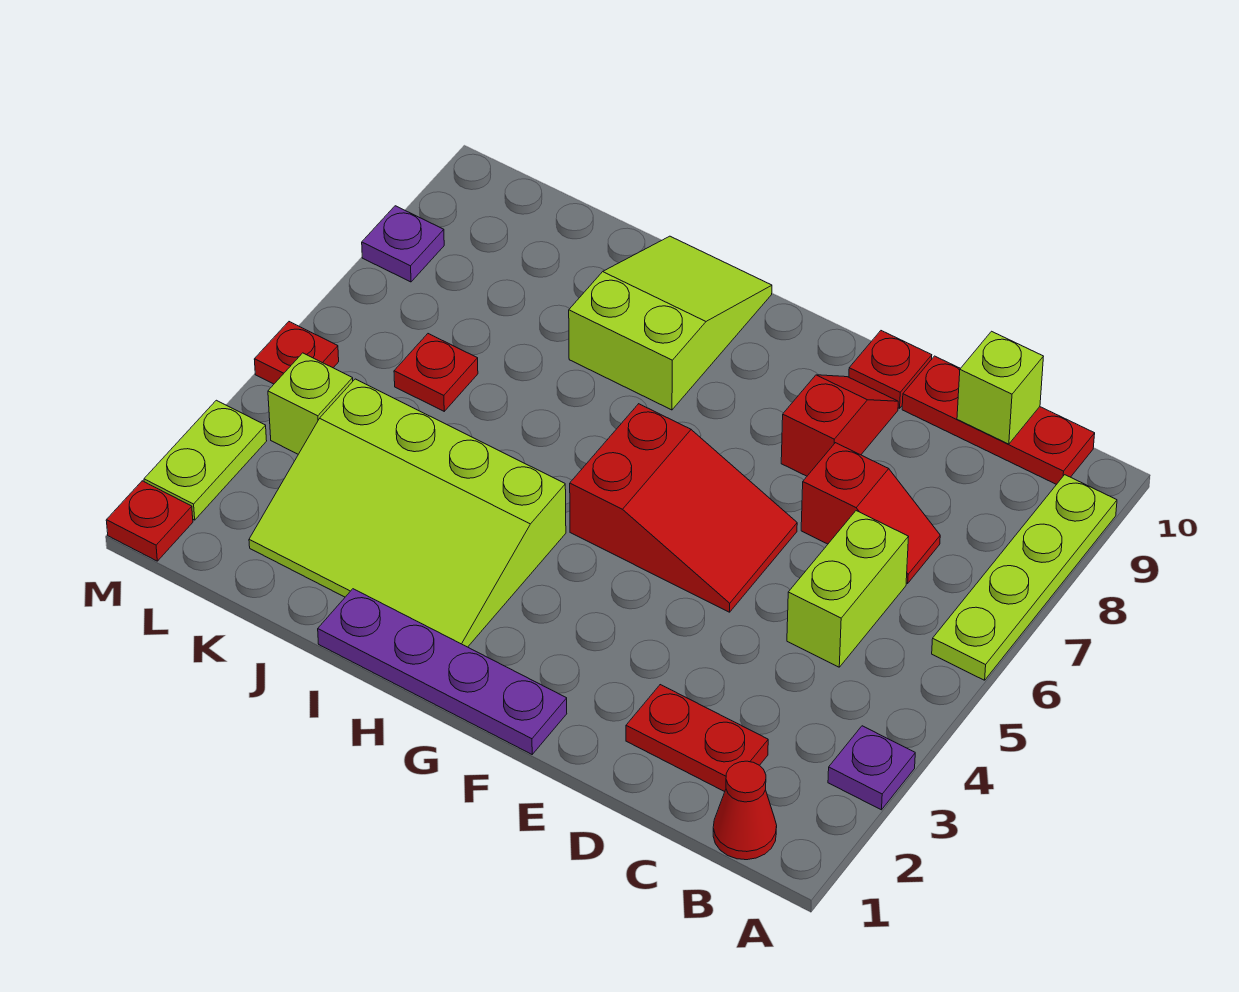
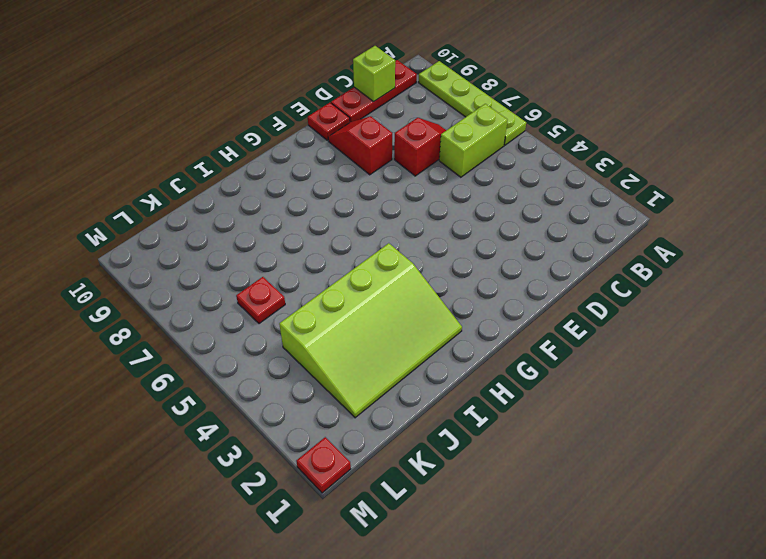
lime brick B6:C6 level 1 -> lime brick C5:C6 level 1
none -> purple plate A3 level 1
none -> red cone B1 level 1
none -> red plate C2:D2 level 1

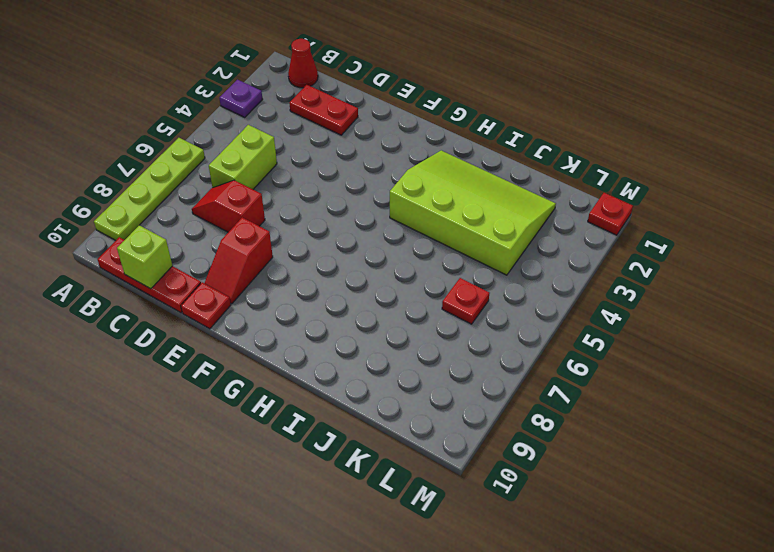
none -> red slope E5:G6 level 1 top G
none -> purple plate F1:I1 level 1
none -> lime slope H8:I10 level 1 top 8

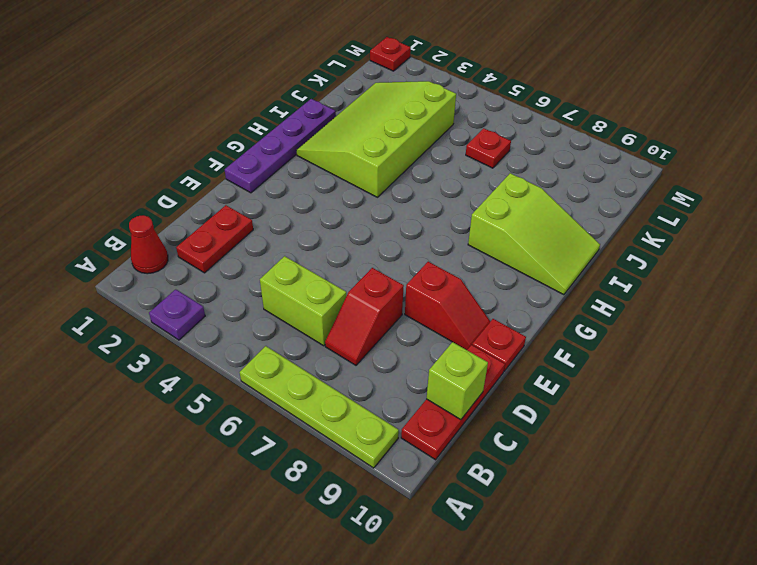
none -> red slope E5:G6 level 1 top G
none -> lime brick L4 level 1
none -> lime plate M2:M3 level 1

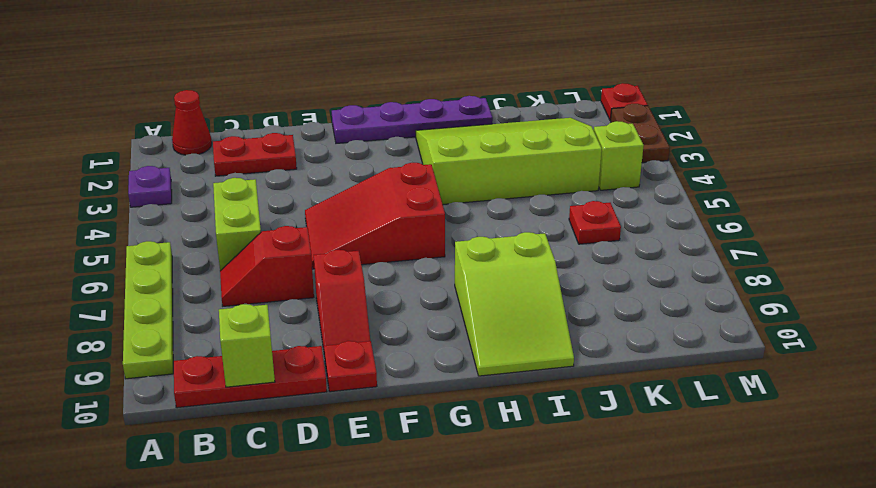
brown plate M2:M3 level 1 -> lime plate M2:M3 level 1
none -> red plate M5 level 1
none -> purple plate M8 level 1

